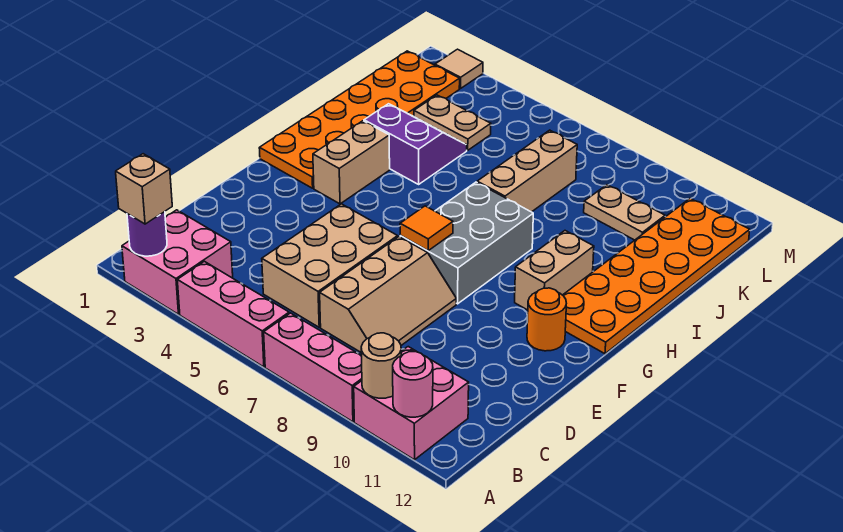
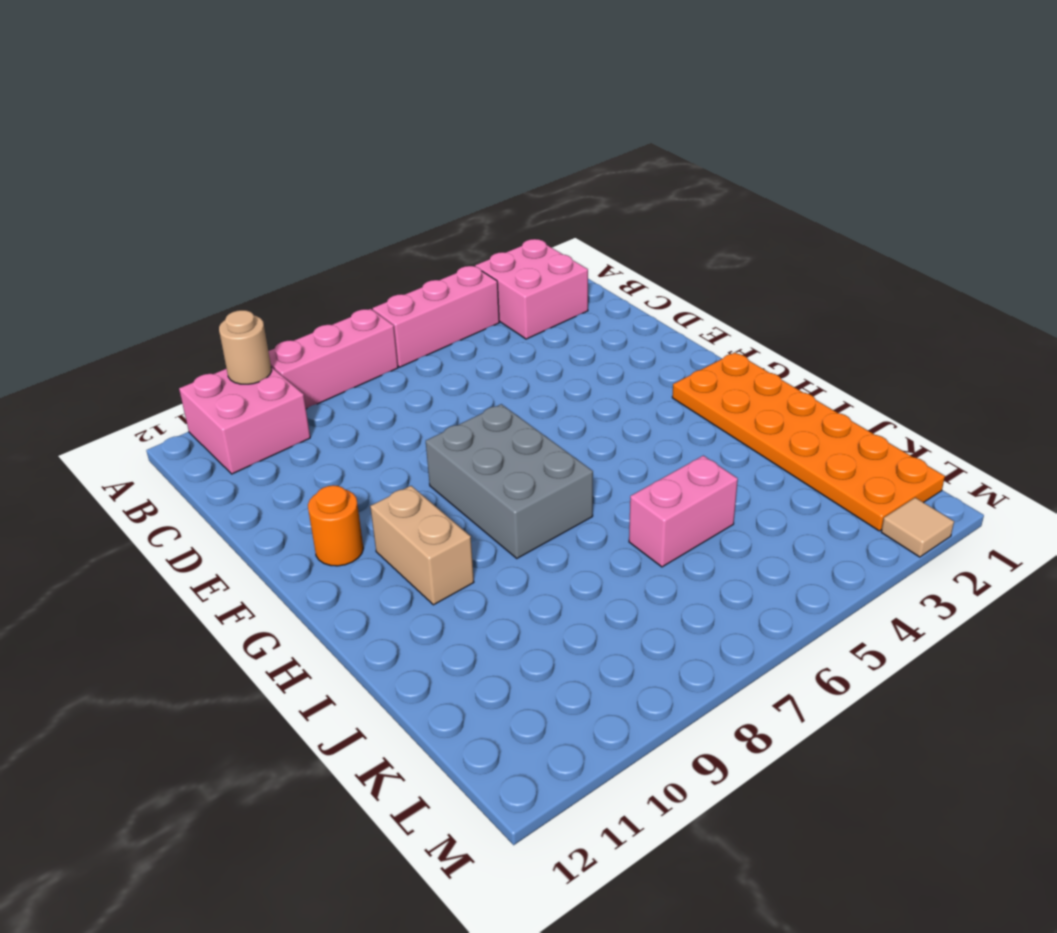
pink brick J5:J6 level 1 -> none
none -> tan brick C5:E6 level 1
none -> tan slope C7:E8 level 1 top 7
none -> tan brick G3:H3 level 1

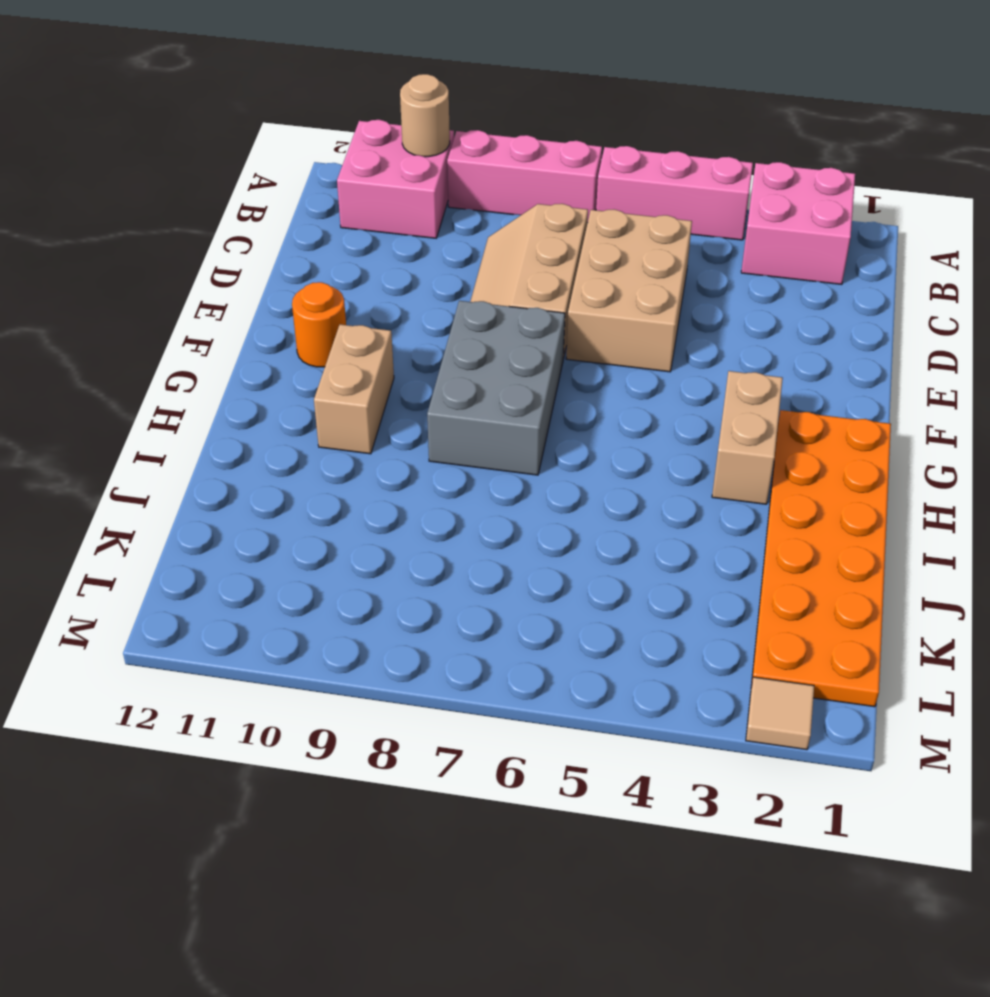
none -> orange plate G11:L12 level 1
none -> purple slope I3:J4 level 1 top I
none -> tan brick I7:K7 level 1

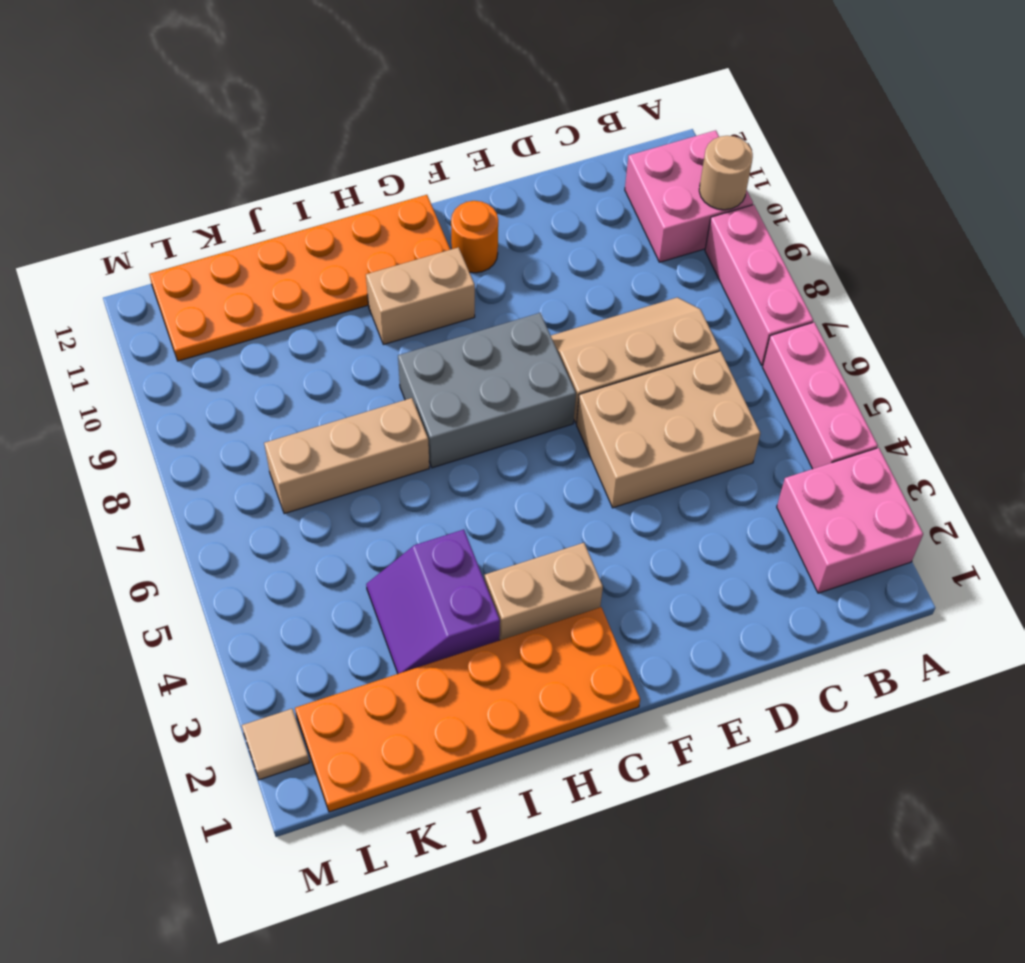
none -> tan plate K3:K4 level 1
none -> tan plate K9:K10 level 1
none -> purple round brick A2 level 2

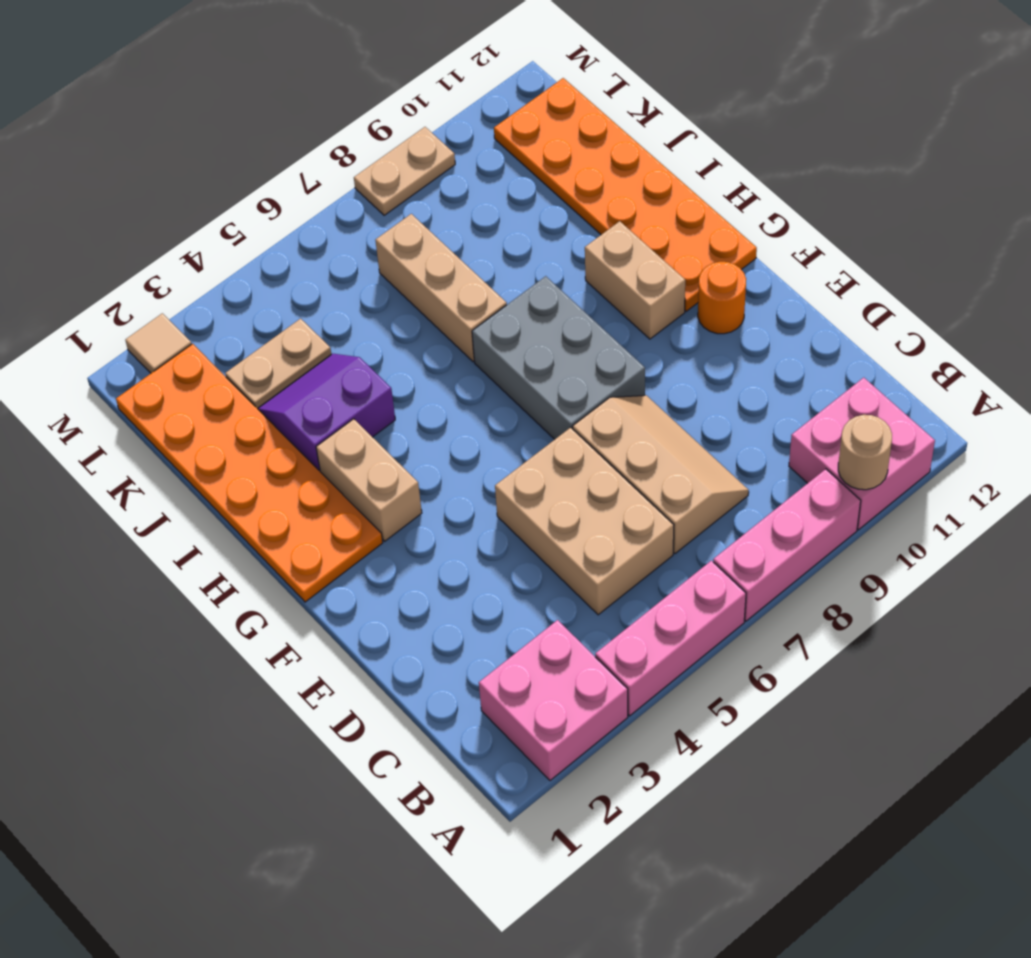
tan plate M8:M9 level 1 -> tan plate K9:K10 level 1
none -> purple round brick A2 level 2
none -> pink round brick A11 level 2
none -> orange tile F7 level 2

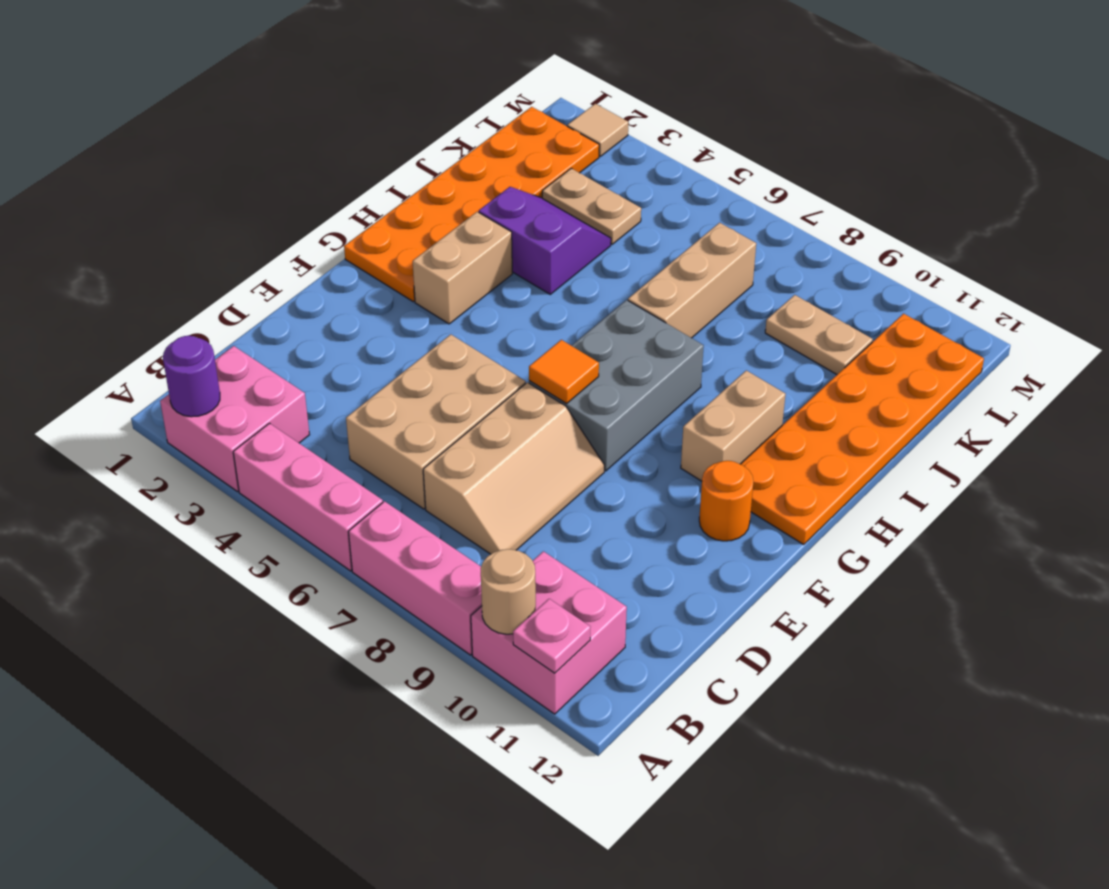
pink plate A11 level 2 -> pink round brick A11 level 2
none -> tan brick A2 level 3

